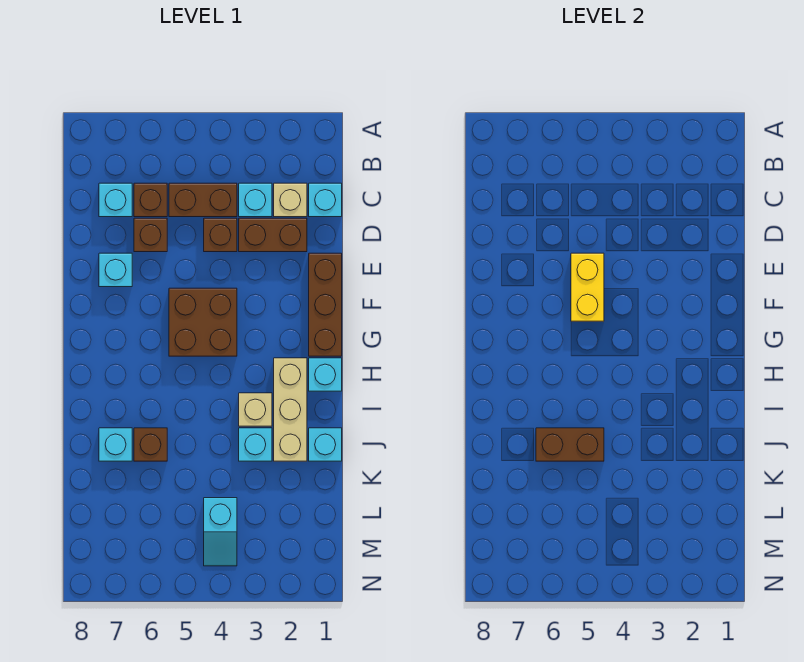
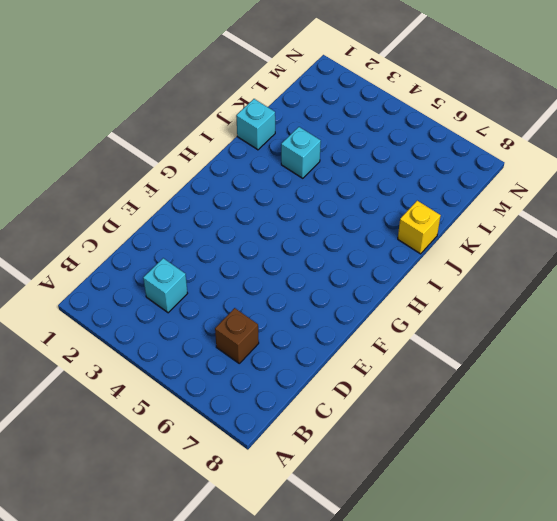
yellow brick J8 level 1 -> none
none -> cyan brick C1 level 1
none -> tan brick C2 level 1
none -> brown brick C4:C5 level 1

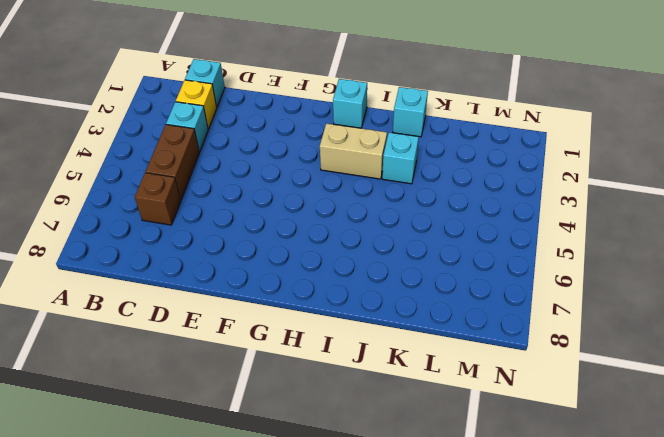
yellow brick C2 level 1 -> tan brick C2 level 1
tan brick H3:I3 level 1 -> tan brick I3 level 1
none -> cyan brick C7 level 1
none -> brown brick D2:D3 level 1
none -> brown brick D4 level 1

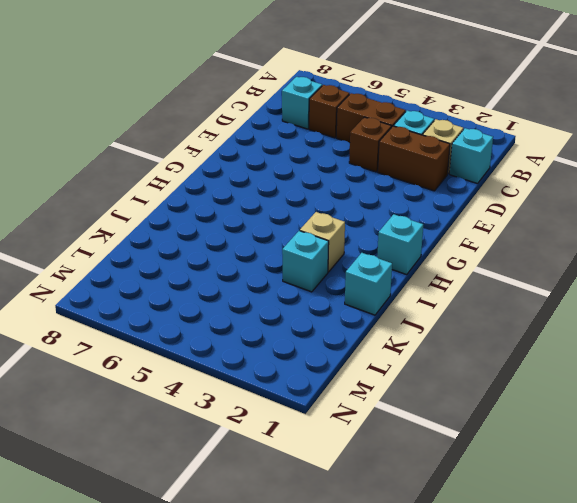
none -> brown brick D6 level 1
none -> brown brick E1:G1 level 1
none -> cyan brick E7 level 1

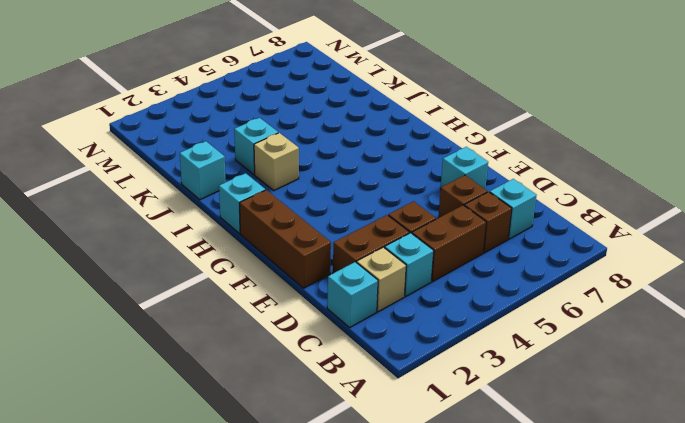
none -> brown brick F4:G5 level 1
none -> tan brick H2:J2 level 1
none -> brown brick J6 level 1

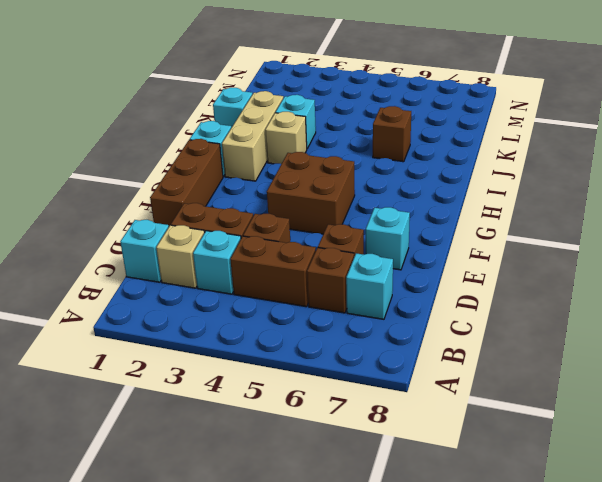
none -> cyan brick J7 level 1
none -> cyan slope L4:M4 level 1 top L
none -> yellow brick E5:F5 level 2

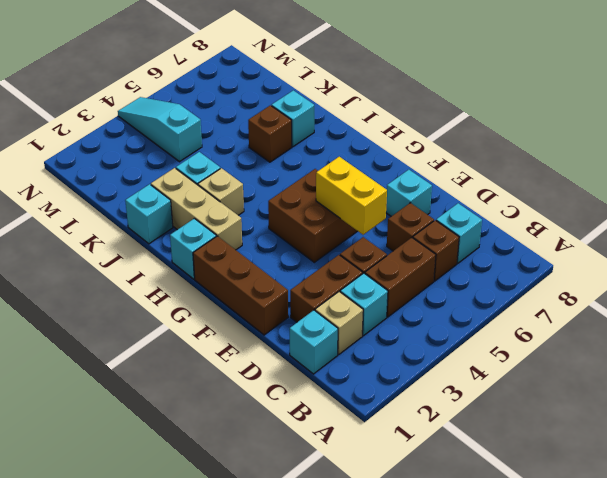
cyan slope L4:N4 level 1 top L -> cyan slope L4:M4 level 1 top L
none -> brown brick J5:J6 level 2

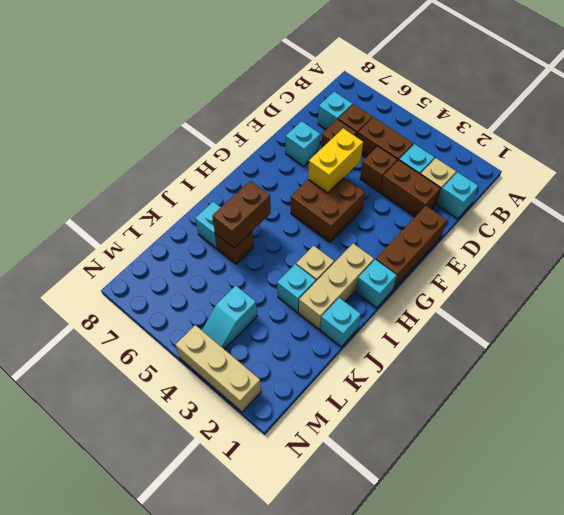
brown brick I6:J6 level 2 -> brown brick J5:J6 level 2
tan brick N2:N4 level 1 -> none

